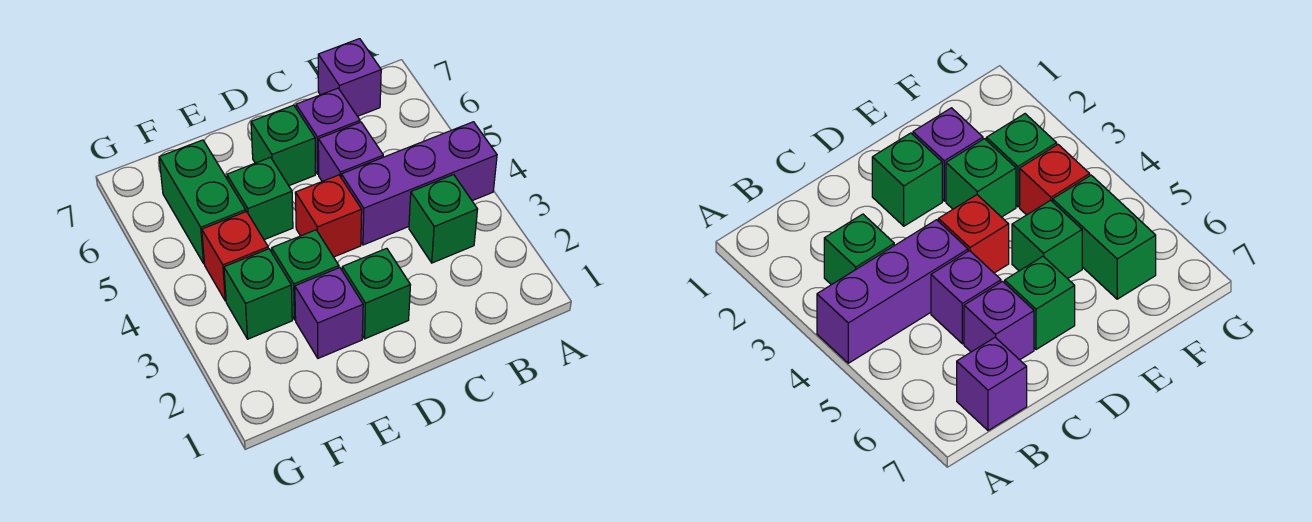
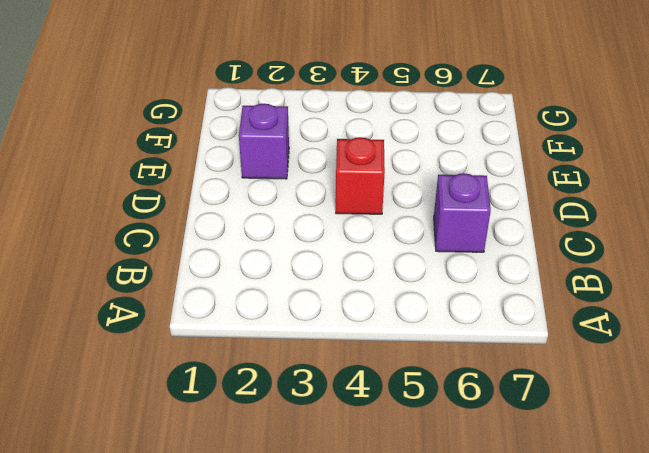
none -> purple brick A4:C4 level 1
none -> green brick B3 level 1
none -> purple brick B7 level 1

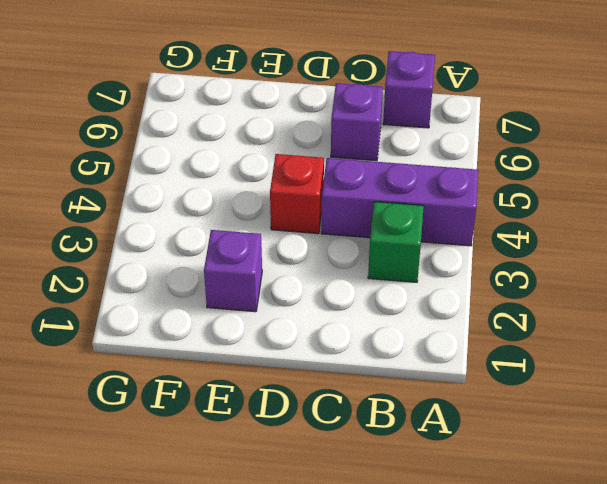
none -> purple brick C5 level 1
none -> green brick D2 level 1
none -> green brick D6 level 1

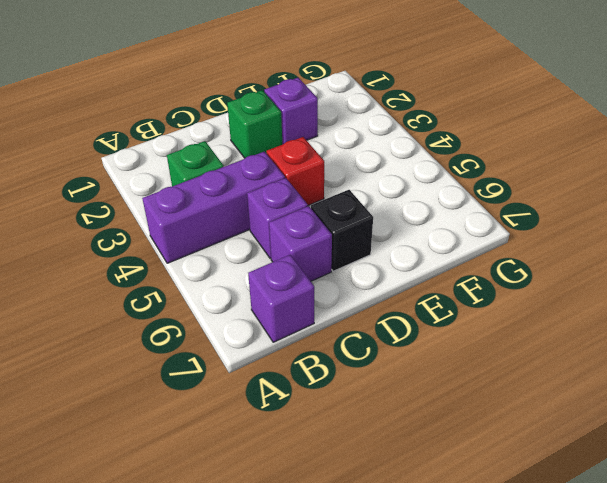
black brick D6 level 1 -> green brick D6 level 1
none -> green brick E3 level 1
none -> green brick E5 level 1
none -> green brick F3 level 1

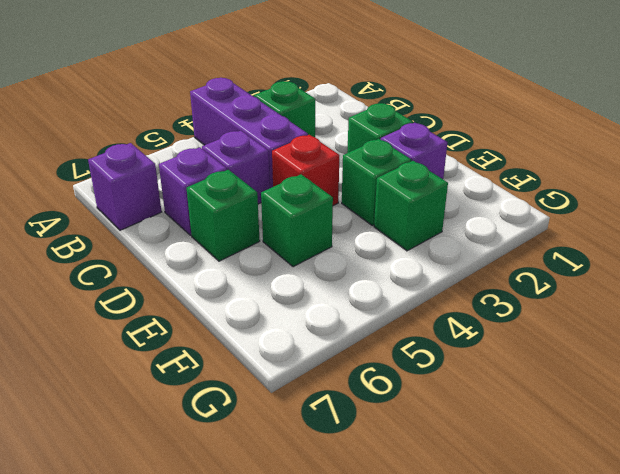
none -> red brick F4 level 1
none -> green brick F5:F6 level 1

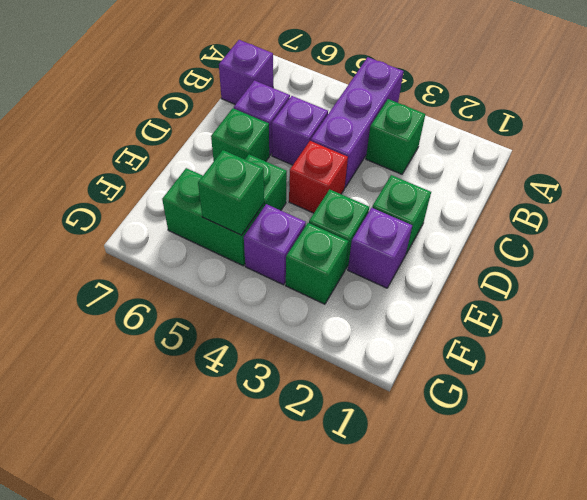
purple brick F4 level 1 -> red brick F4 level 1
green brick F5 level 2 -> none

